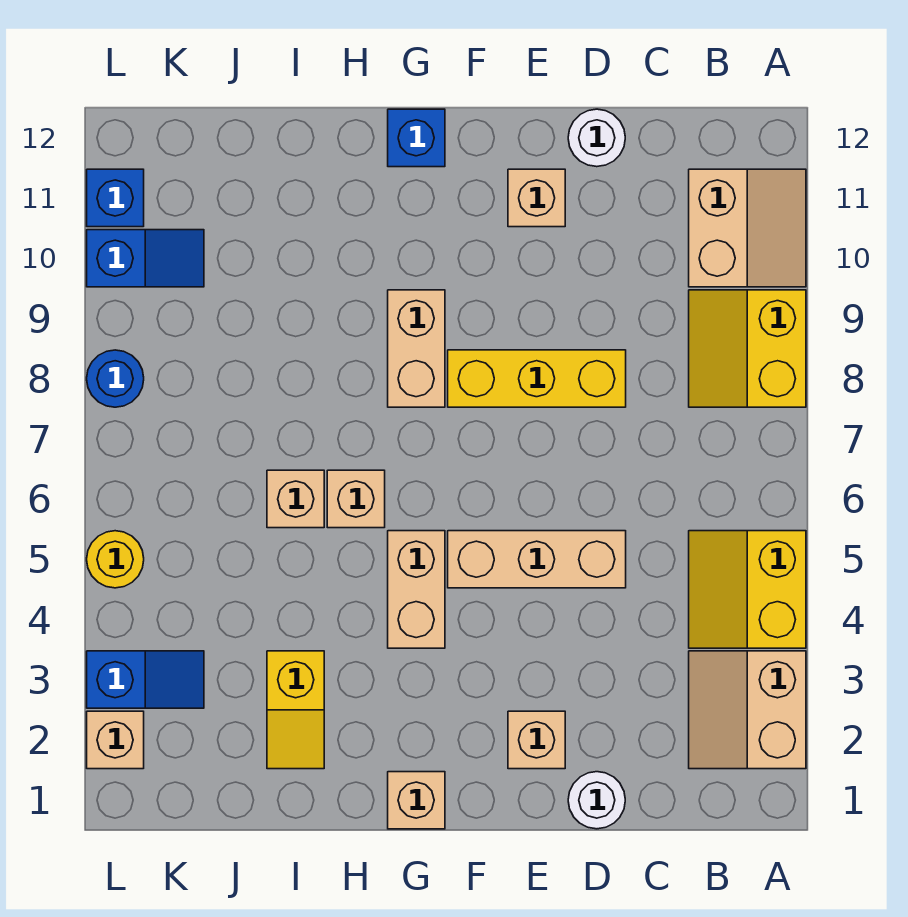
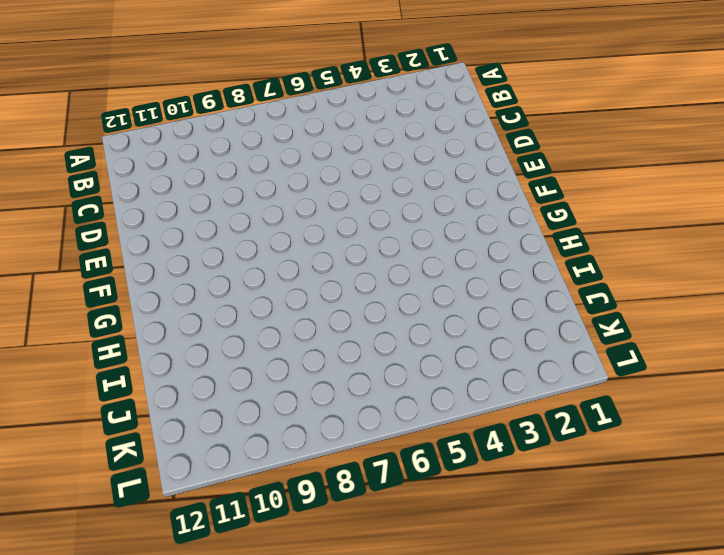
none -> tan slope A2:B3 level 1 top A
none -> yellow slope A4:B5 level 1 top A
none -> yellow slope A8:B9 level 1 top A

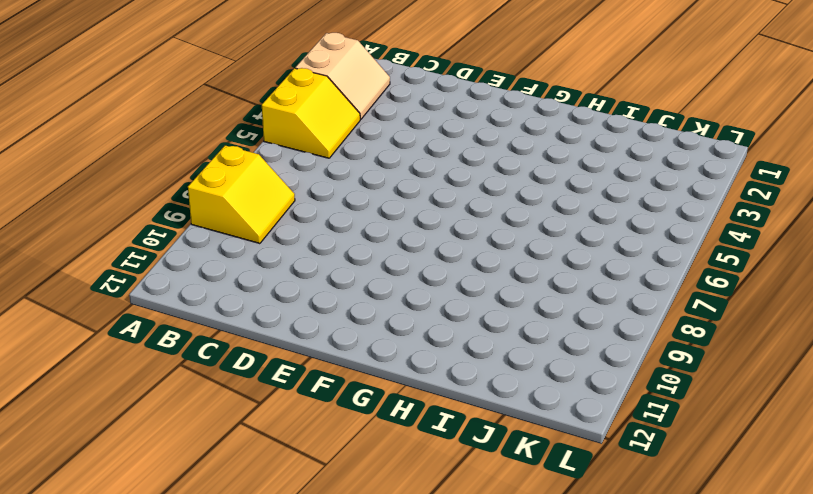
none -> tan slope A10:B11 level 1 top B
none -> white round brick D1 level 1
none -> tan brick D5:F5 level 1

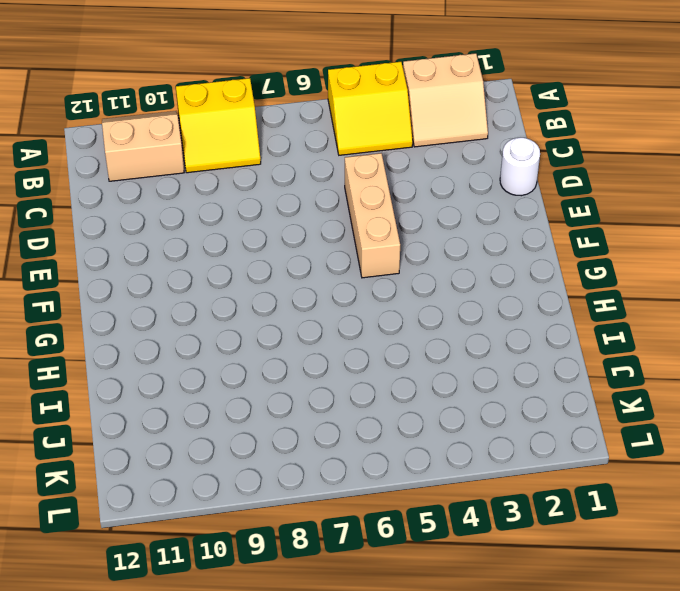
none -> yellow brick D8:F8 level 1
none -> white round brick D12 level 1
none -> tan brick E2 level 1

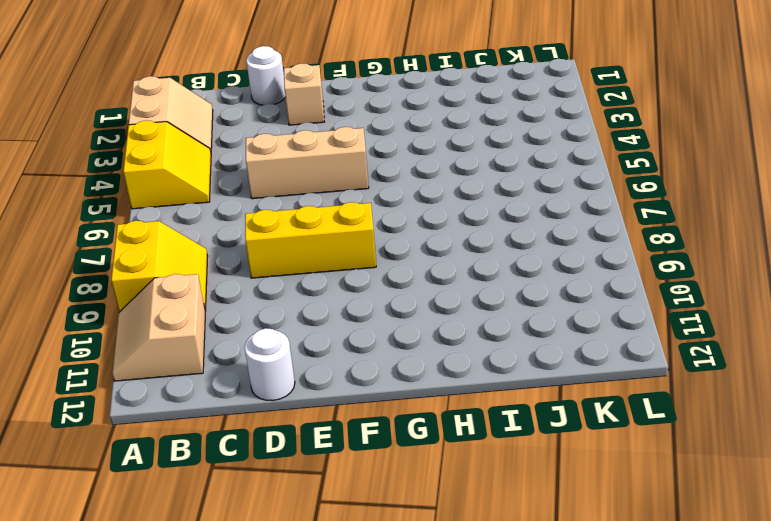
none -> tan brick E11 level 1
none -> tan brick G1 level 1
none -> tan brick G4:G5 level 1

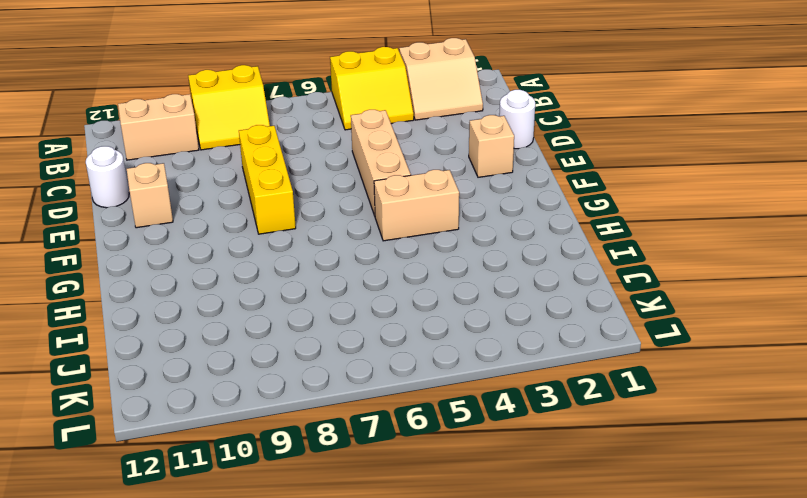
none -> tan brick G1 level 1
none -> tan brick G8:G9 level 1
none -> blue brick G12 level 1

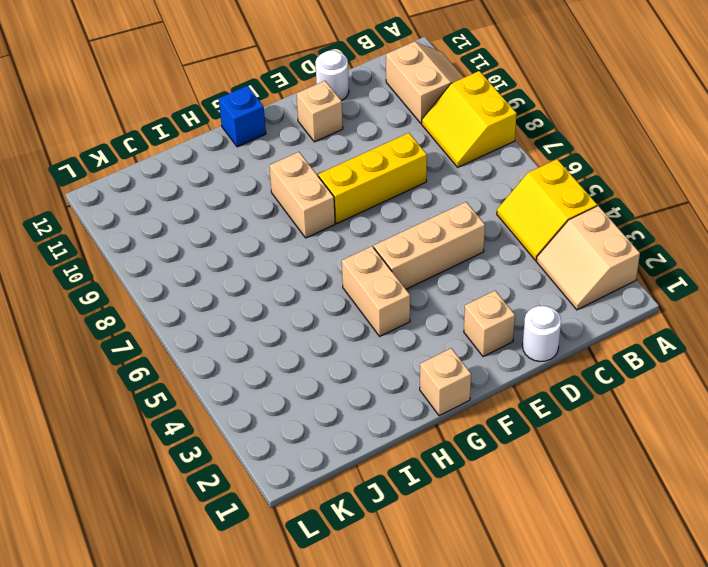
none -> tan brick H6 level 1
none -> yellow slope I2:I3 level 1 top 3
none -> tan brick I6 level 1

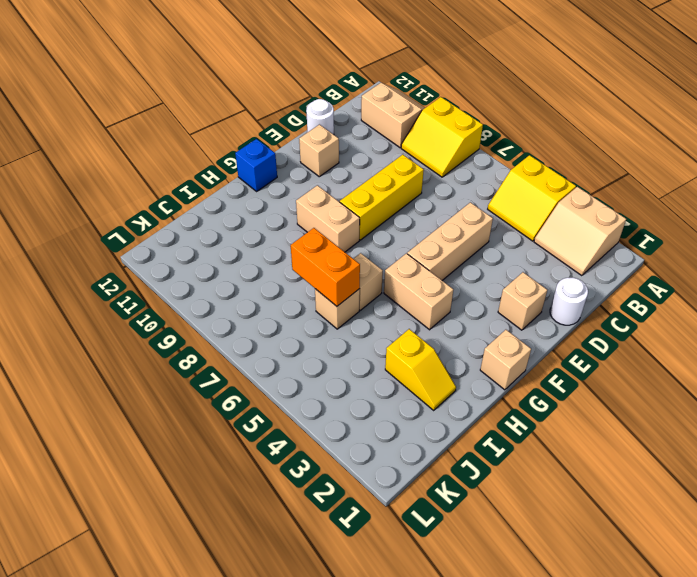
orange brick I6:I7 level 2 -> none
none -> blue slope K3:L3 level 1 top L
none -> blue slope K10:L10 level 1 top L
none -> tan brick L2 level 1

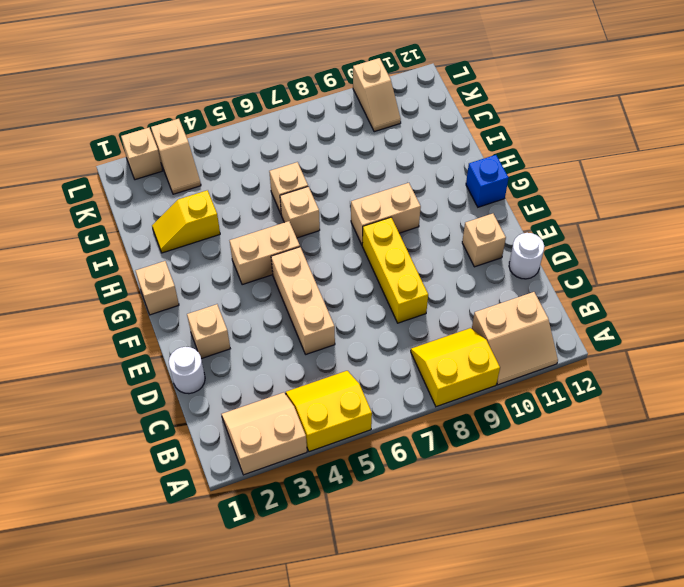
tan slope K3:L3 level 1 top L -> blue slope K3:L3 level 1 top L
tan slope K10:L10 level 1 top L -> blue slope K10:L10 level 1 top L
none -> yellow round brick L5 level 1
none -> blue round brick L8 level 1
none -> blue brick L11 level 1

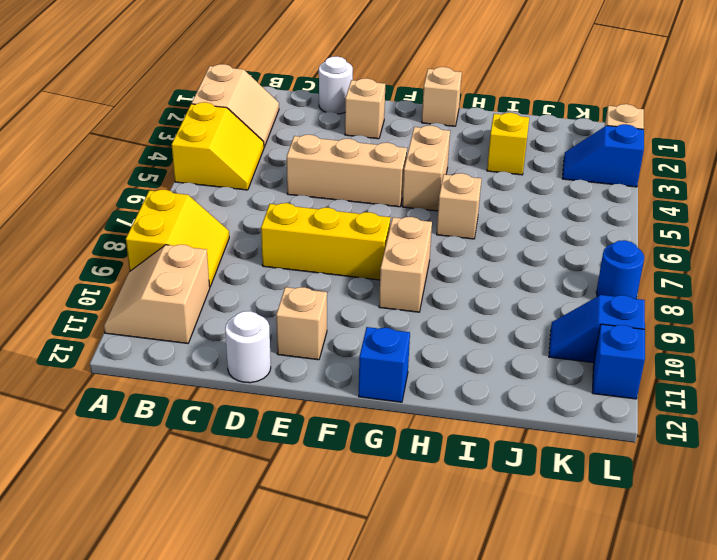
none -> tan brick I6 level 1
none -> yellow round brick L5 level 1

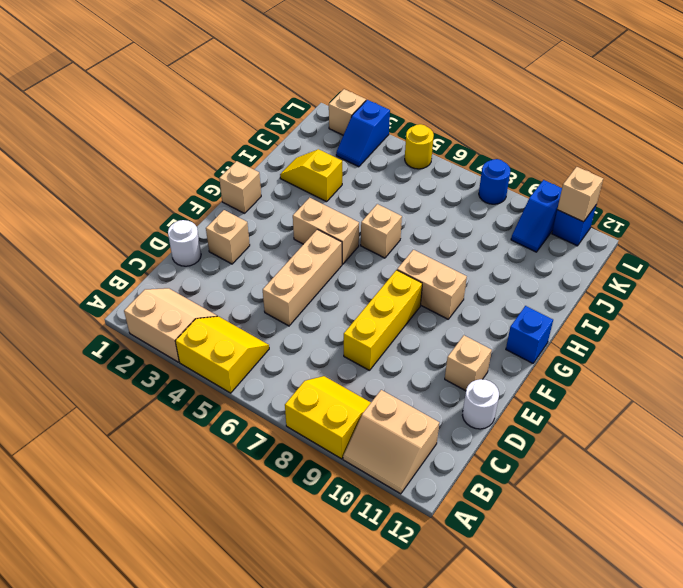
tan brick L11 level 2 -> tan brick I6 level 1

